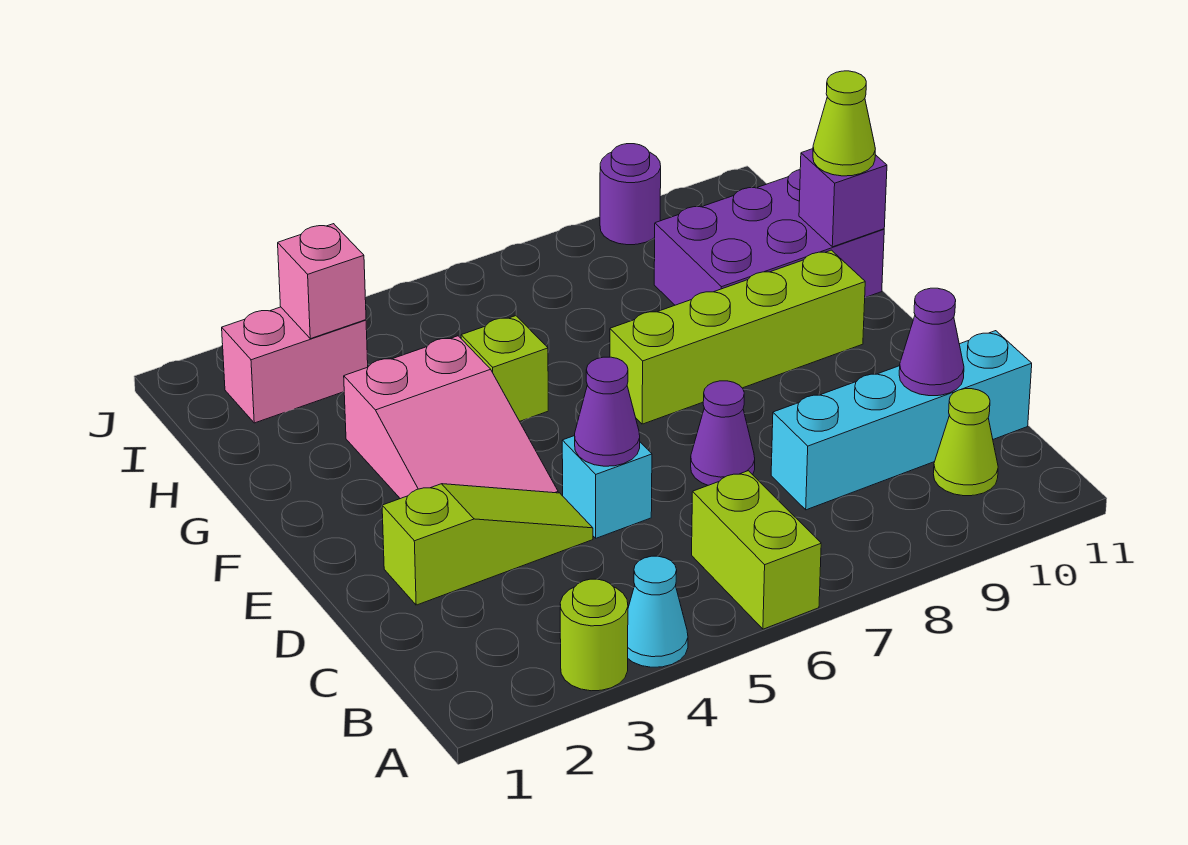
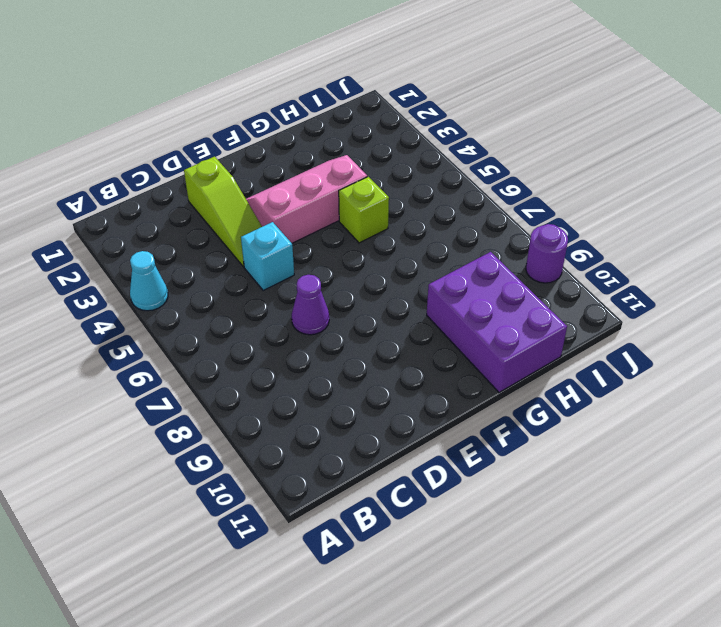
pink slope E3:G4 level 1 top 4 -> pink slope E3:G4 level 1 top G
none -> lime round brick A3 level 1
none -> lime brick A6:B6 level 1
none -> lime cone B10 level 1

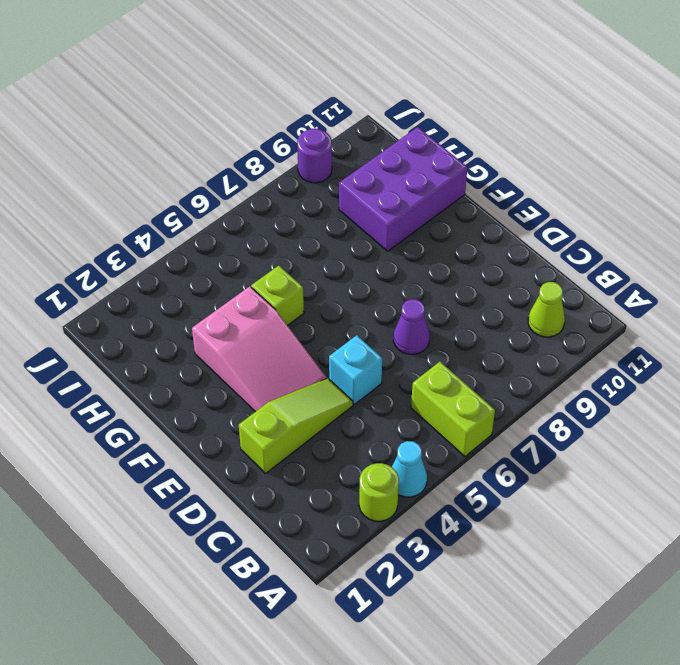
none -> cyan brick C8:C11 level 1
none -> lime brick F7:F10 level 1
none -> pink brick I2:I3 level 1

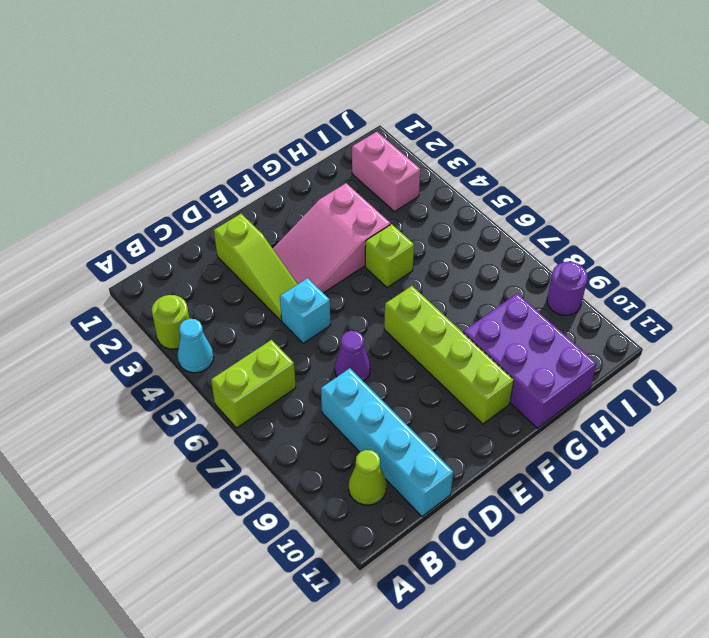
none -> purple cone C10 level 2
none -> purple cone D5 level 2
none -> purple brick G11 level 2

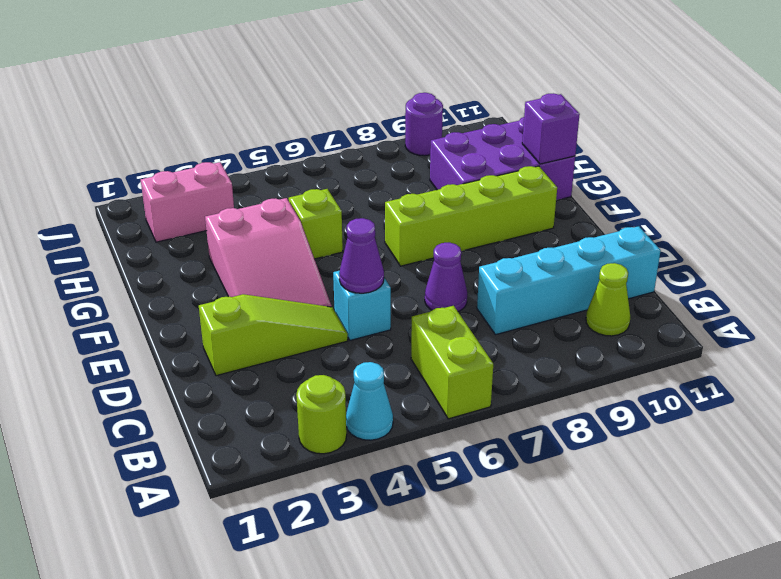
none -> purple cone C10 level 2
none -> pink brick I3 level 2
none -> lime cone G11 level 3

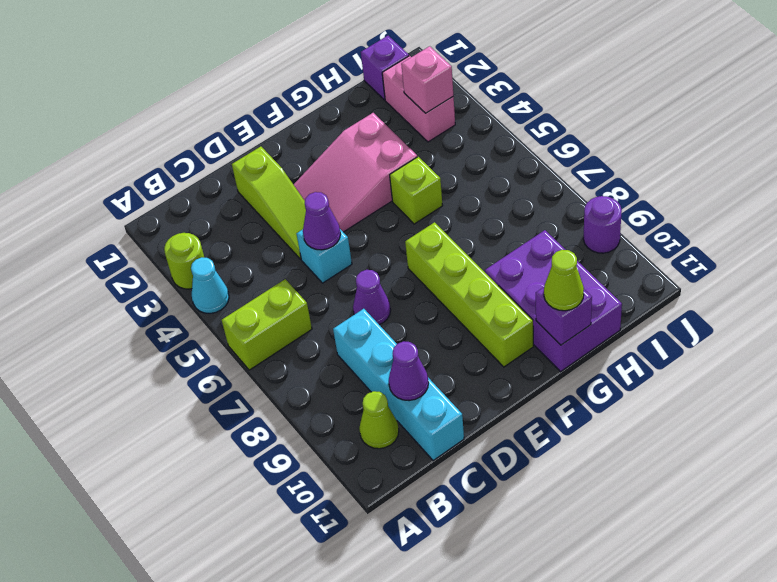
purple brick I1 level 1 -> none

